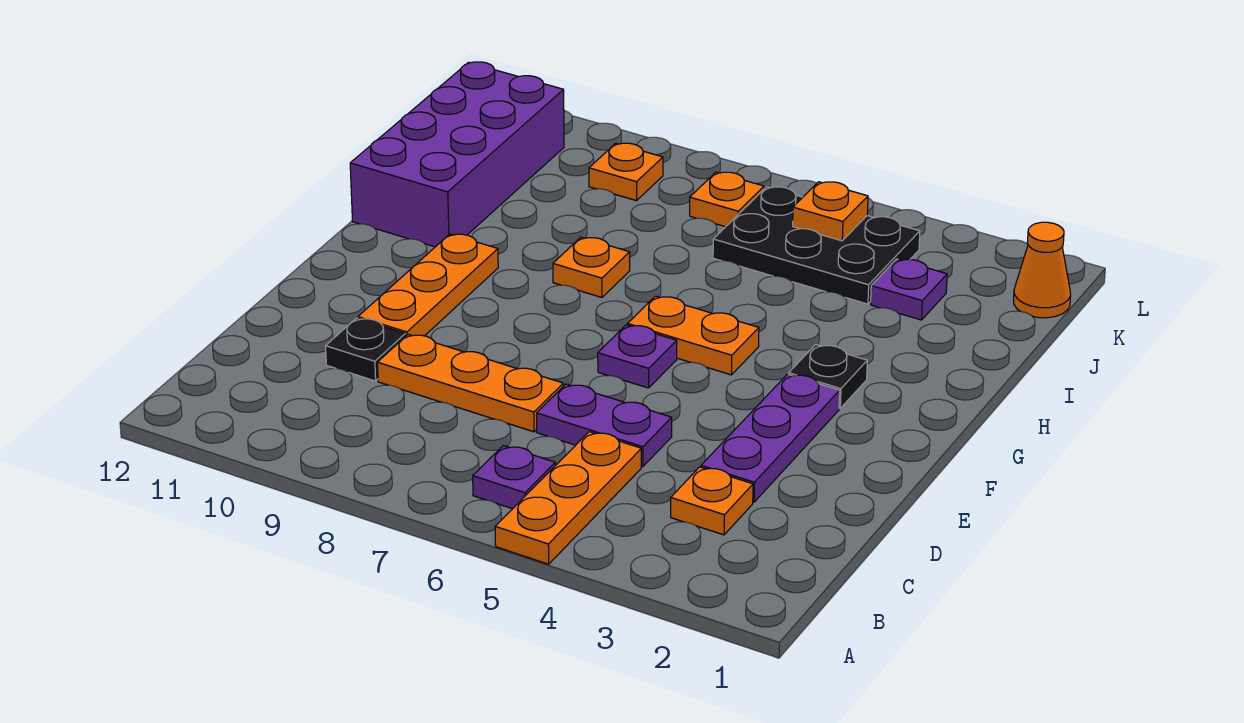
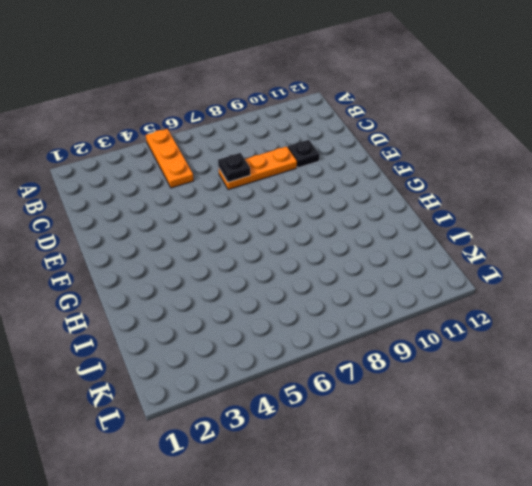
black plate D7 level 2 -> black plate G3 level 1
none -> purple plate B6 level 1
none -> orange plate C3 level 1
none -> purple plate D3:F3 level 1

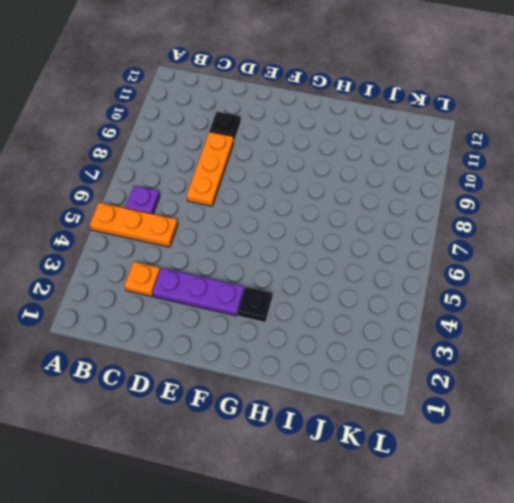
none -> purple plate D5:D6 level 1
none -> orange plate E10:G10 level 1
none -> purple plate F6 level 1

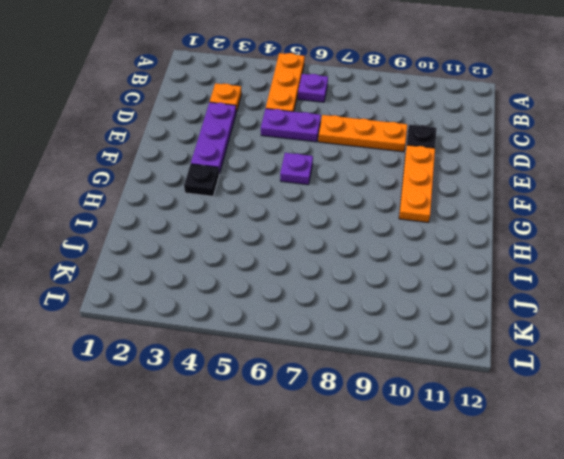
none -> orange plate G5:G6 level 1
none -> orange plate H8 level 1
none -> purple brick H11:K12 level 1

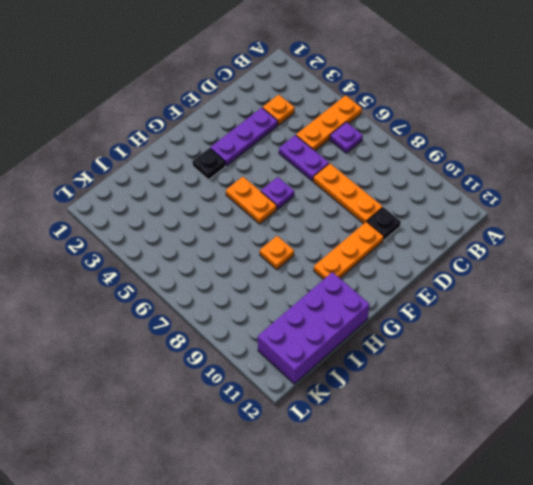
none -> purple plate J3 level 1
none -> black plate J4:K6 level 1
none -> orange cone K1 level 1

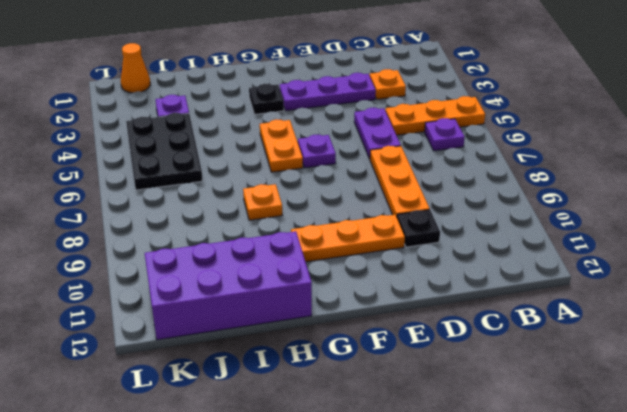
none -> orange plate K7 level 1
none -> orange plate K9 level 1
none -> orange plate K5 level 2

